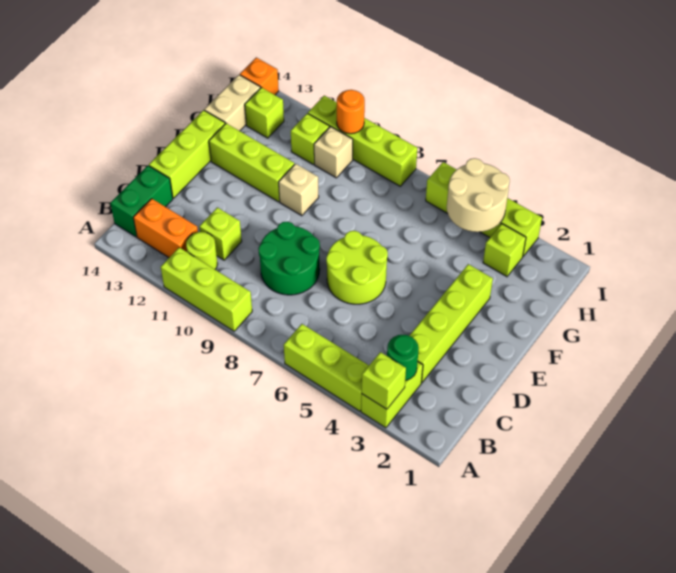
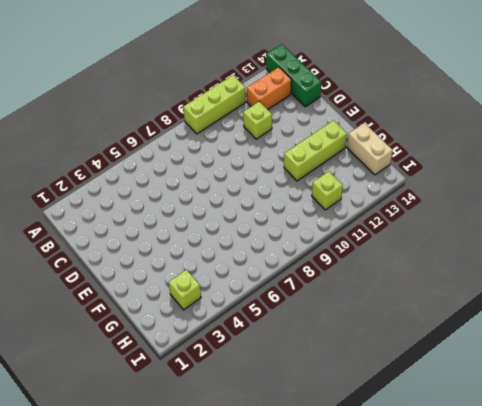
green brick A14:C14 level 1 -> green brick B14:C14 level 1
none -> lime brick A3:B3 level 1
none -> lime brick A4:A6 level 1
none -> lime round brick B11 level 1

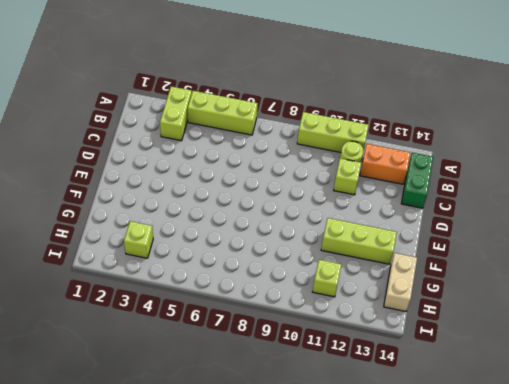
none -> lime brick C3:F3 level 1
none -> green round brick C8:D9 level 1
none -> lime round brick D6:E7 level 1

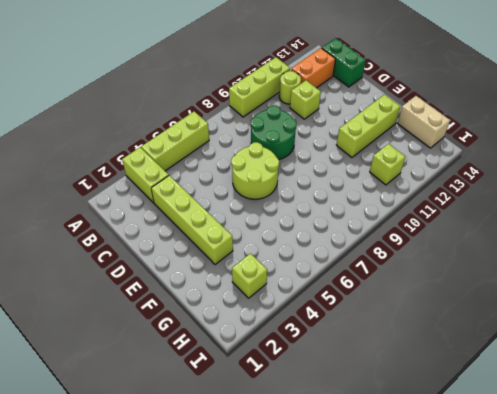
none -> lime brick D14:F14 level 1
none -> tan brick F10 level 1
none -> tan brick H10 level 1

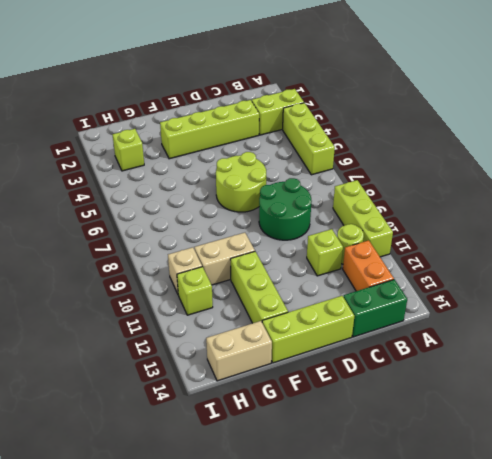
tan brick F10:G10 level 1 -> tan brick F10 level 1
none -> lime brick H13 level 1
none -> lime brick I3:I6 level 1
none -> lime brick I8:I11 level 1

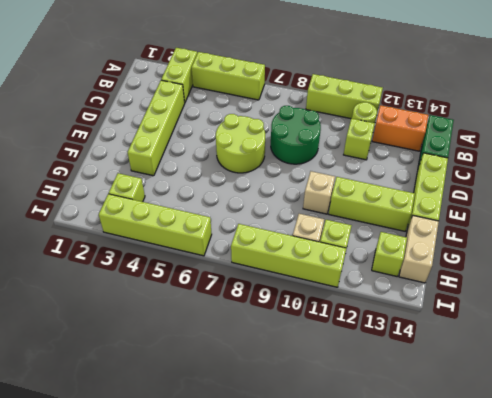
none -> orange brick I14 level 1
none -> lime brick A3 level 2
none -> green round brick B3 level 2

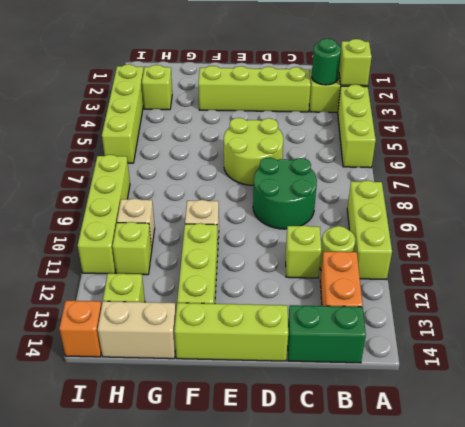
none -> tan round brick H4:I5 level 2
none -> orange round brick I10 level 2

